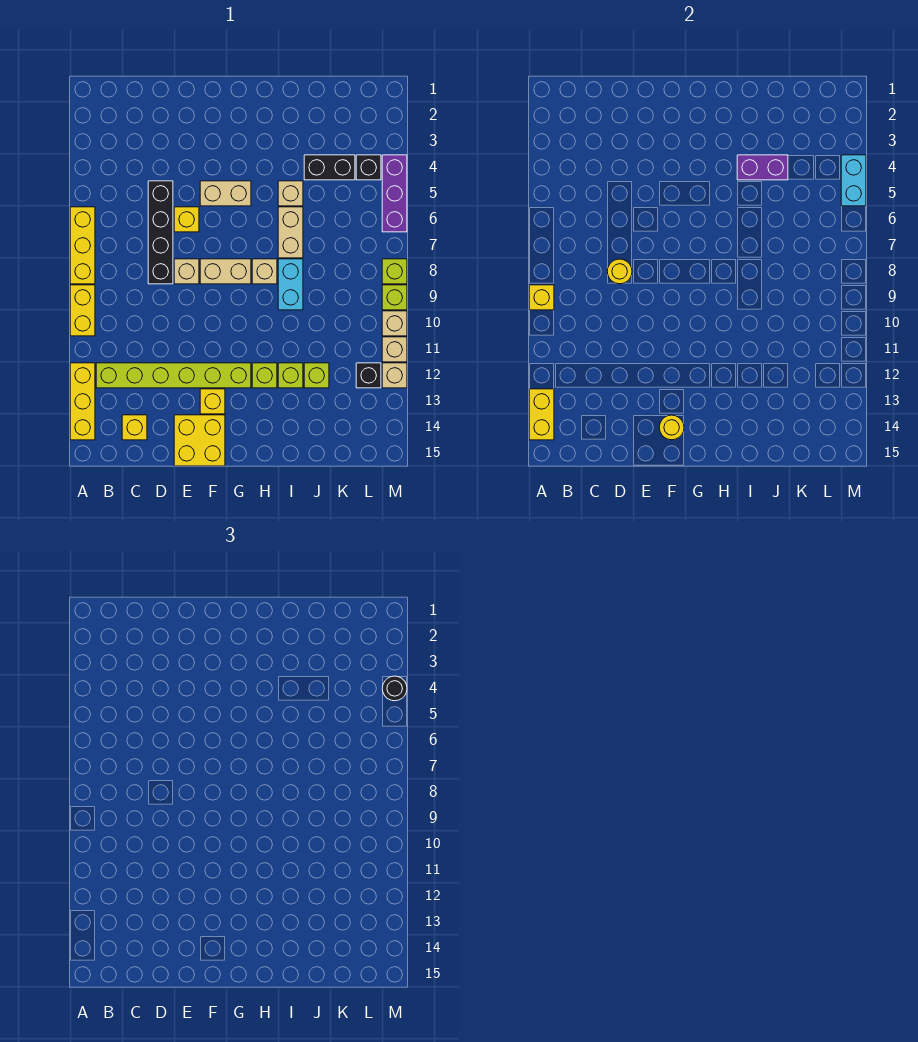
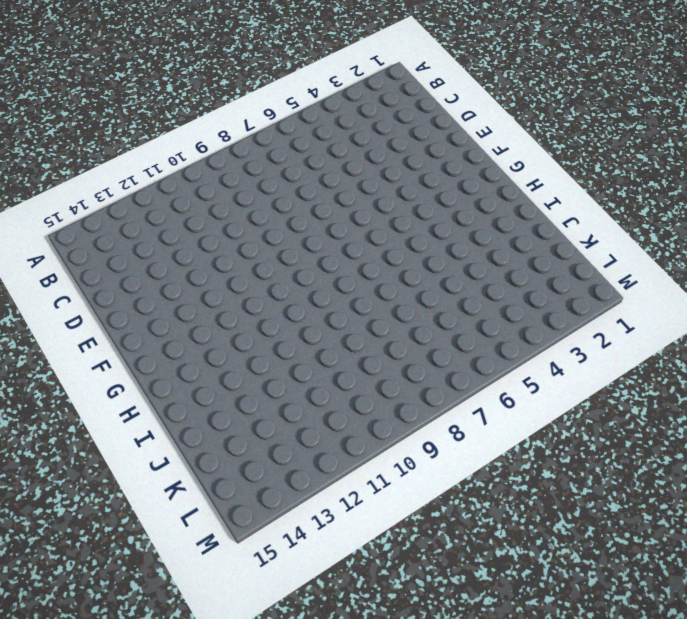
none -> yellow brick A6:A8 level 1
none -> yellow brick A9:A10 level 1
none -> yellow brick A12:A14 level 1
none -> lime brick B12:G12 level 1

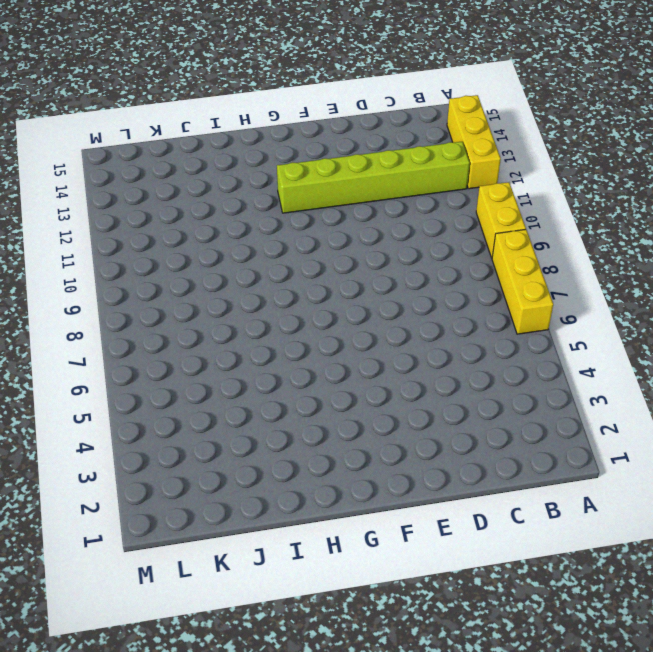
none -> yellow brick C14 level 1
none -> black brick D5:D8 level 1
none -> yellow brick E6 level 1
none -> tan brick E8 level 1

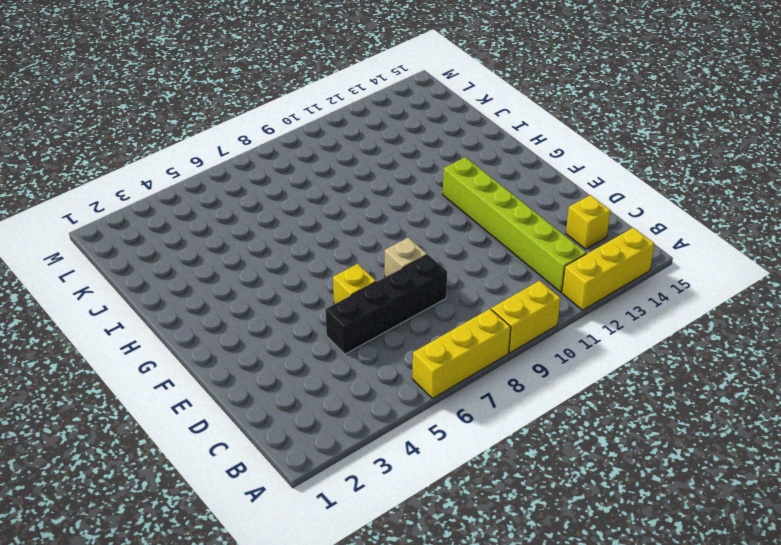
none -> yellow brick E14:F15 level 1
none -> tan brick F5:G5 level 1
none -> tan brick F8:G8 level 1
none -> yellow brick F13 level 1

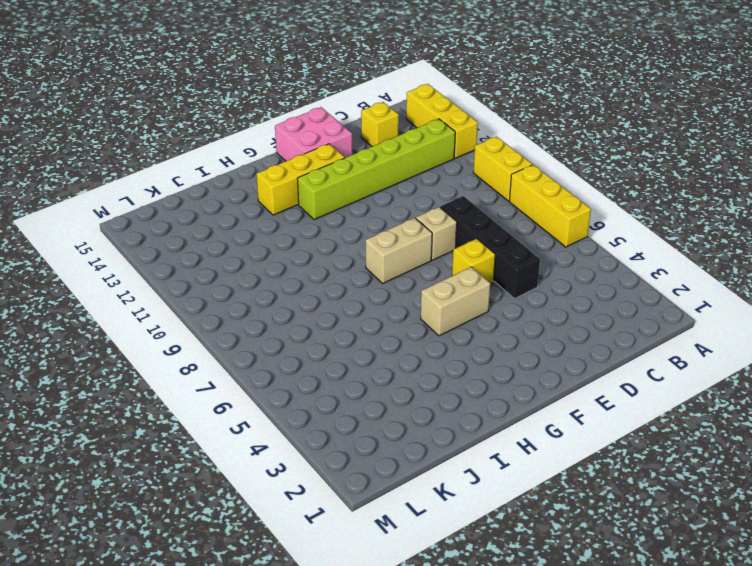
pink brick E14:F15 level 1 -> yellow brick E14:F15 level 1
yellow brick F13:H13 level 1 -> yellow brick F13 level 1
none -> tan brick H8 level 1
none -> lime brick H12 level 1
none -> tan brick I5 level 1
none -> tan brick I6:I7 level 1

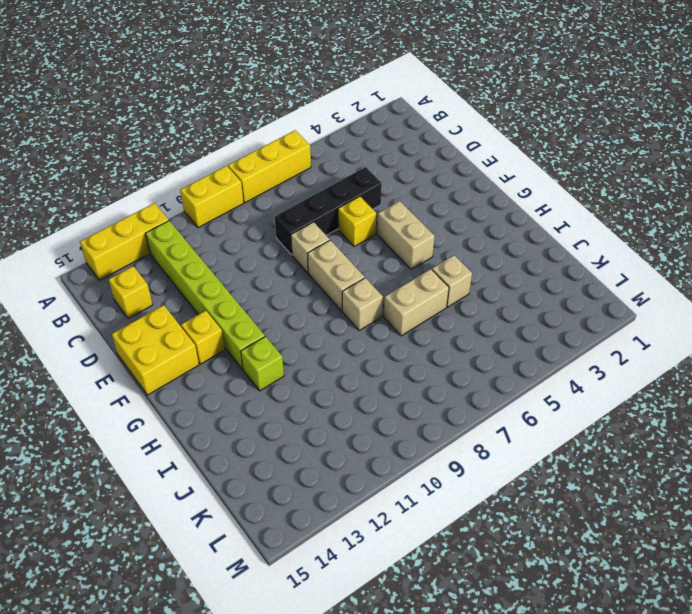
none -> cyan brick I8:I9 level 1
none -> lime brick I12 level 1
none -> black brick J4:K4 level 1
none -> lime brick J12 level 1

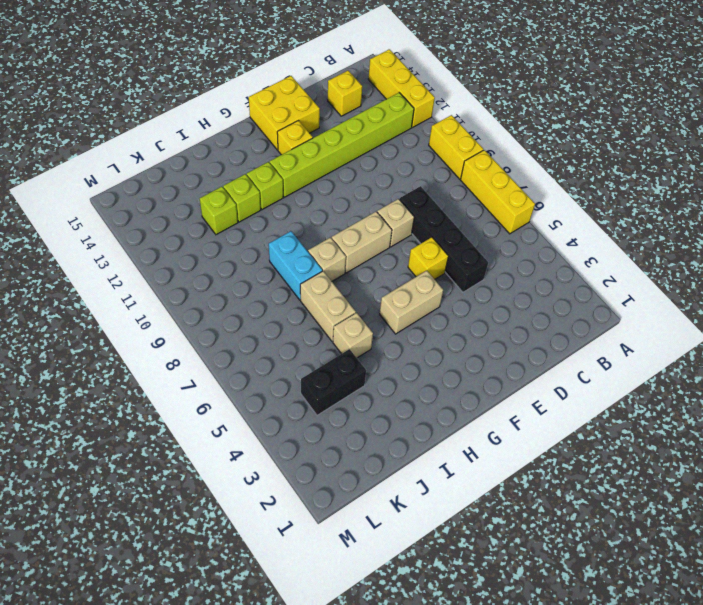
none -> black brick L4 level 1
none -> black brick L12 level 1
none -> purple brick M4:M6 level 1
none -> lime brick M8 level 1

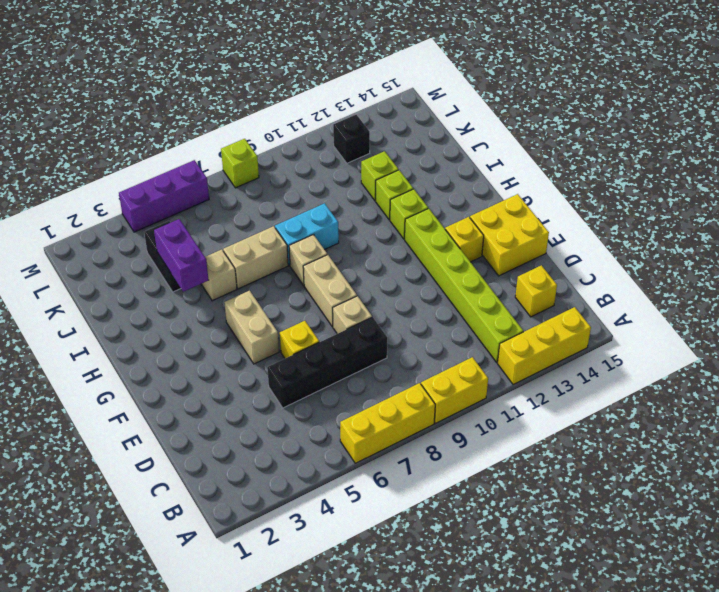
none -> black brick L4 level 1
none -> lime brick M9 level 1
none -> tan brick M10 level 1
none -> tan brick M11 level 1

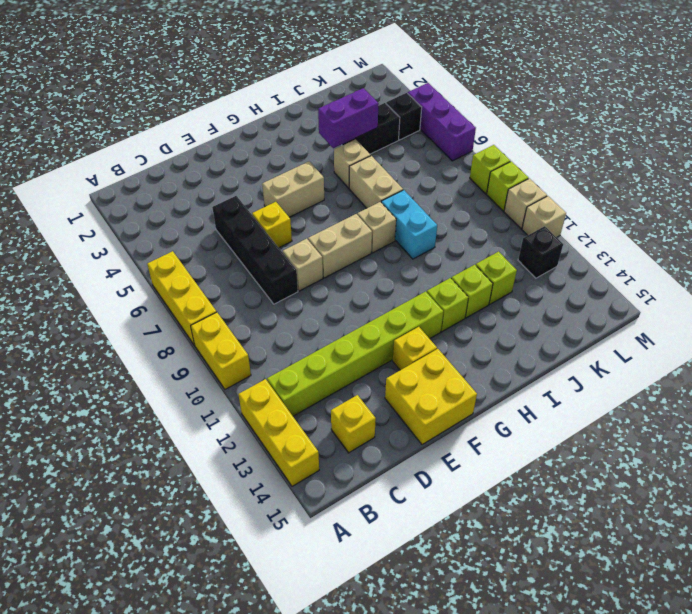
none -> tan brick M12 level 1
none -> yellow brick A9 level 2
none -> yellow brick A13:A14 level 2
none -> yellow round brick D8 level 2

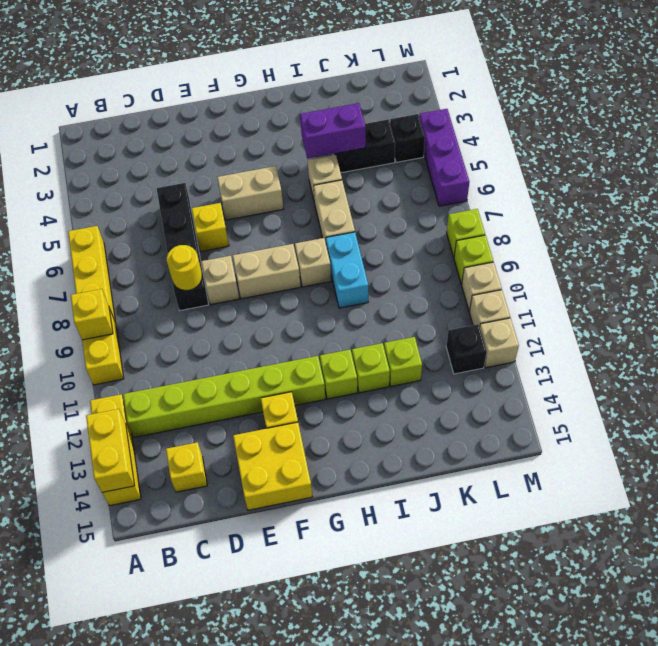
none -> yellow round brick F14 level 2
none -> cyan brick M4:M5 level 2
none -> black round brick M4 level 3

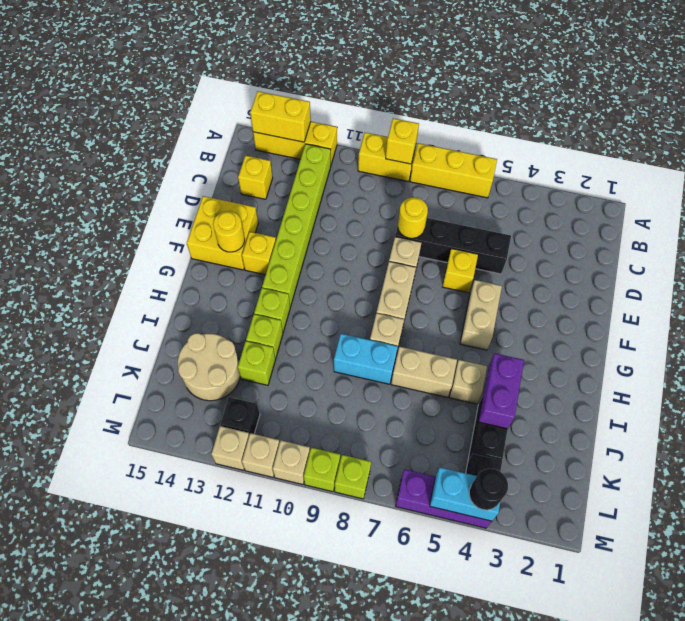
tan round brick J13:K14 level 1 -> none

